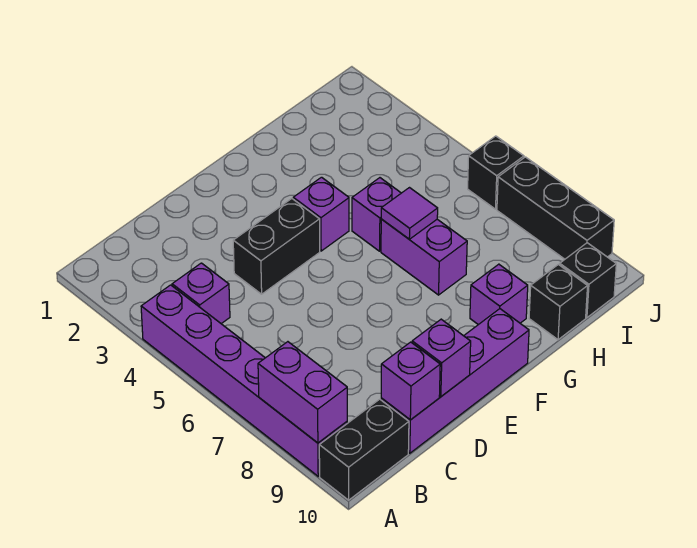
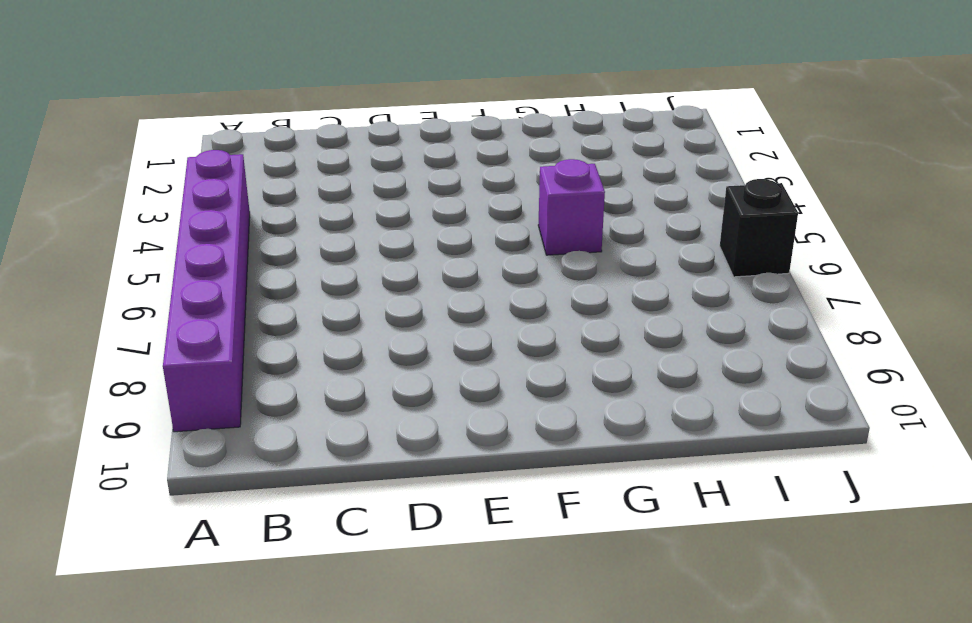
none -> black brick A10:B10 level 1
none -> purple brick B4 level 1
none -> purple brick C10:F10 level 1

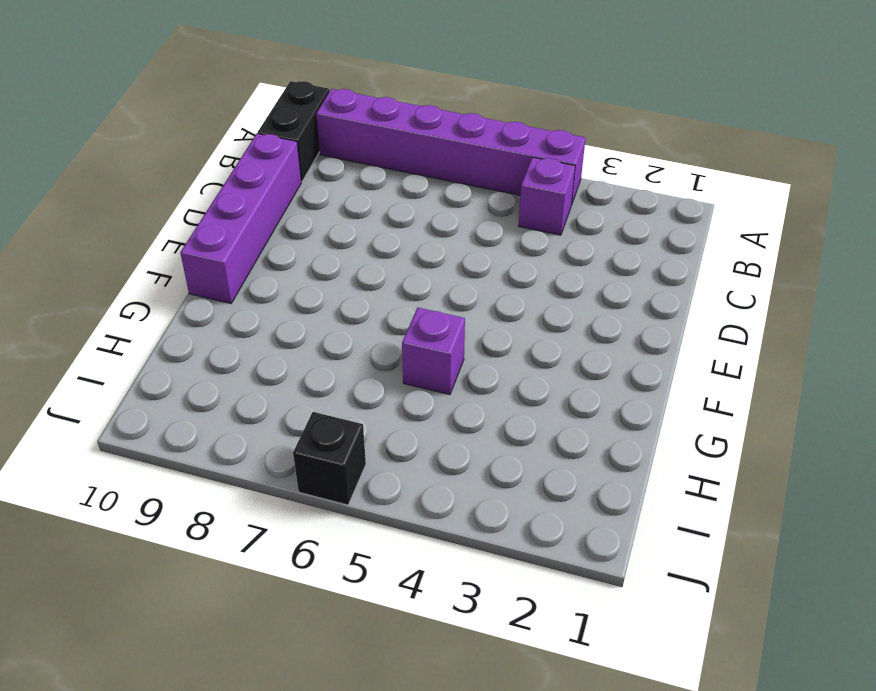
none -> black brick D4:E4 level 1
none -> purple brick F4 level 1
none -> purple brick G6:G7 level 1

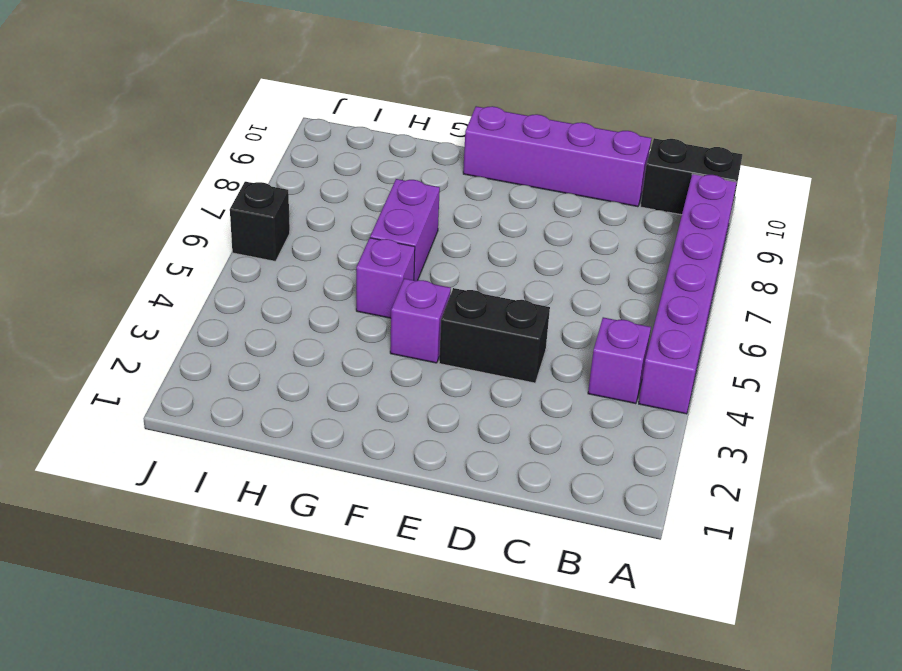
none -> purple brick G9 level 1
none -> black brick H10 level 1
none -> black brick I10 level 1

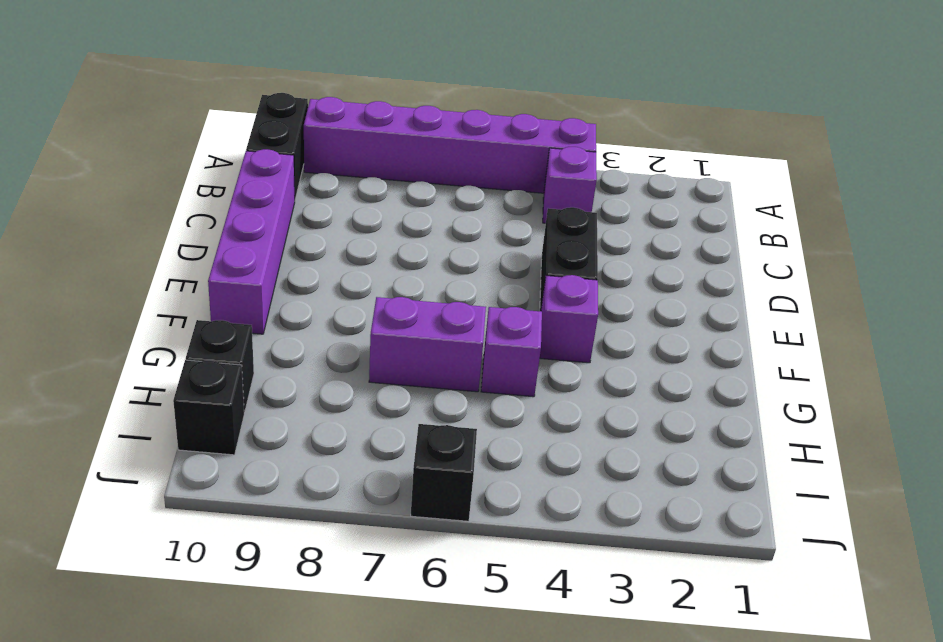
none -> purple brick G9 level 1
none -> black brick J7:J9 level 1
none -> purple brick A8:A9 level 2

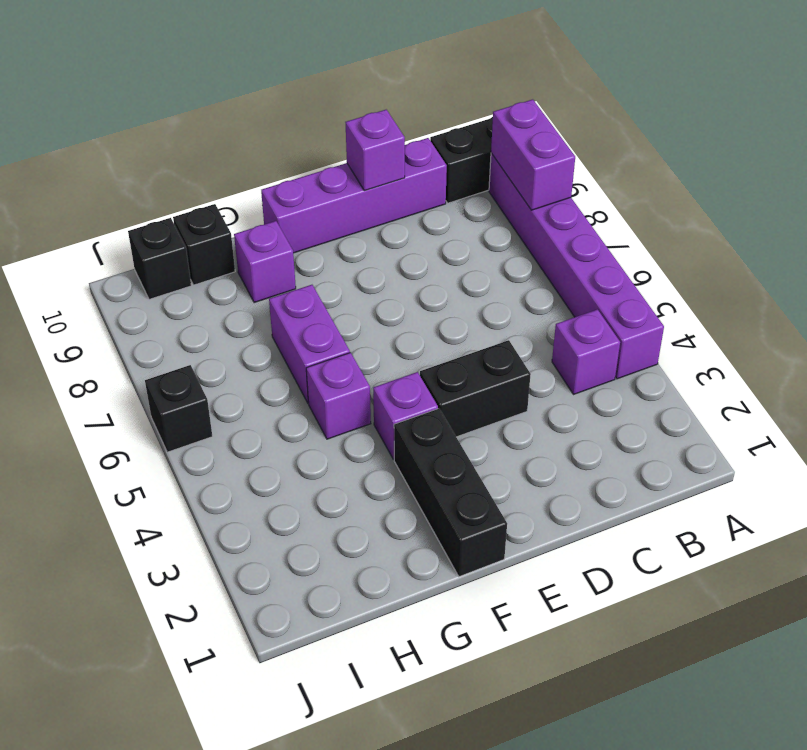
black brick F1:F3 level 1 -> black brick J7:J9 level 1
none -> purple brick C10 level 2
none -> purple tile G6 level 2

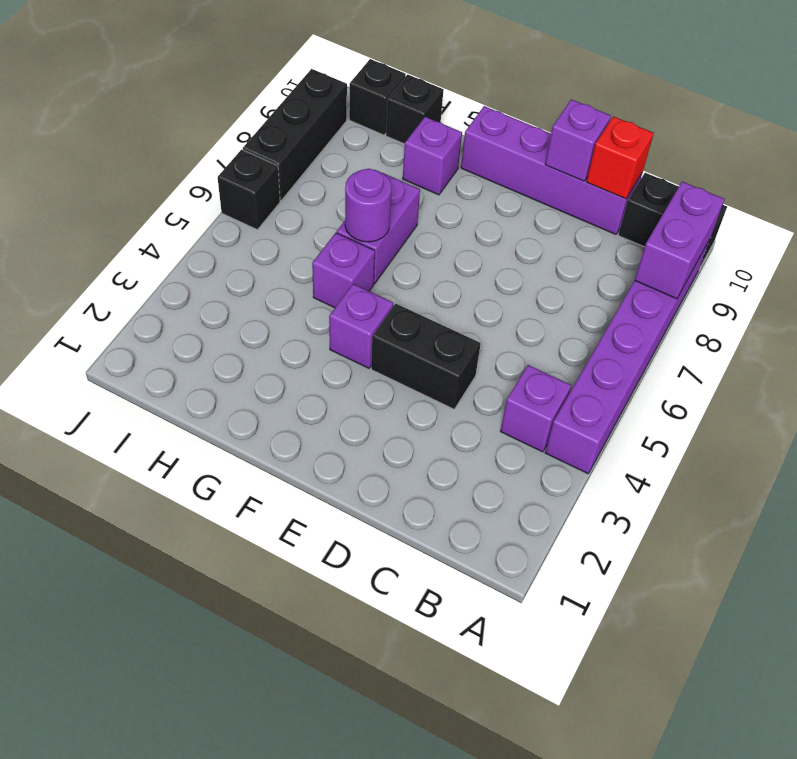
red brick C10 level 2 -> purple brick C10 level 2
purple round brick G6 level 2 -> purple tile G6 level 2

